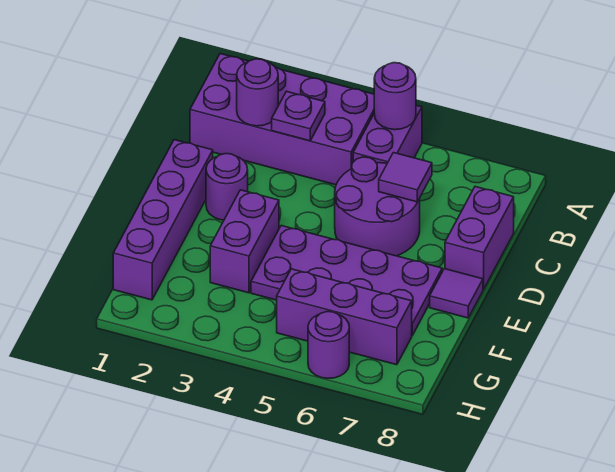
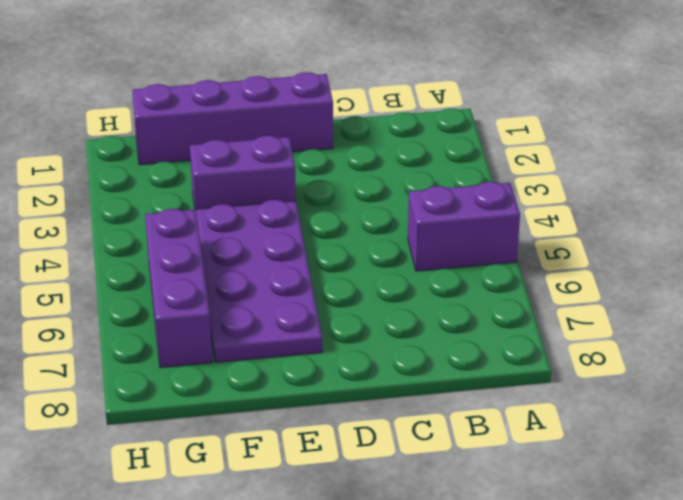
none -> purple brick A1:B4 level 1
none -> purple round brick C5:D6 level 1
none -> purple brick C8:D8 level 1

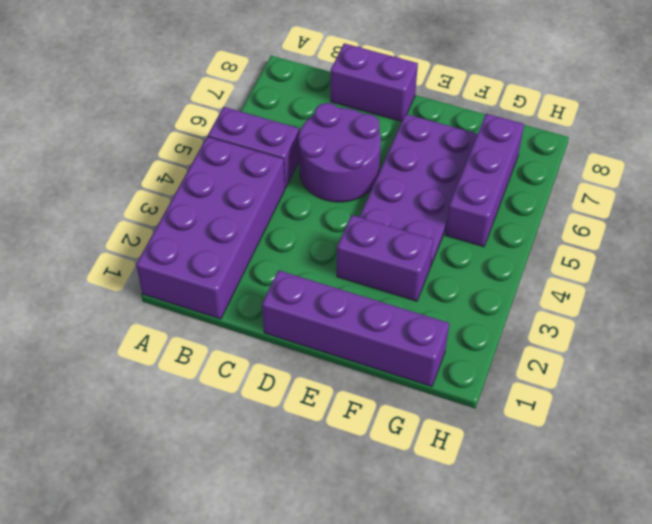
none -> purple round brick D2 level 1
none -> purple tile E8 level 1
none -> purple round brick H6 level 1

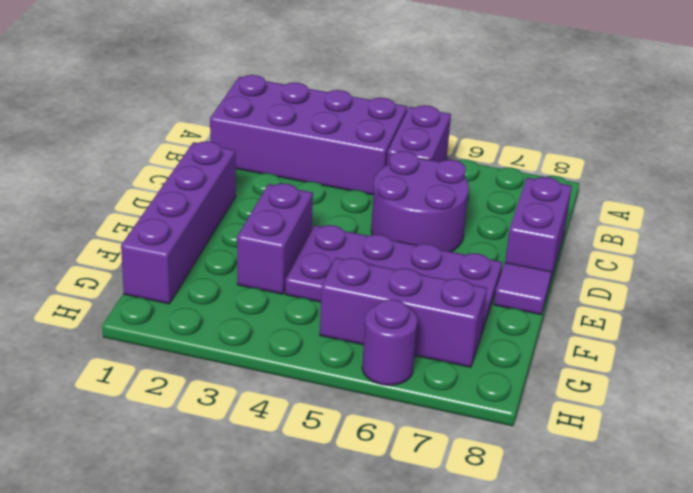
none -> purple round brick D2 level 1
none -> purple round brick A5 level 2
none -> purple round brick B2 level 2

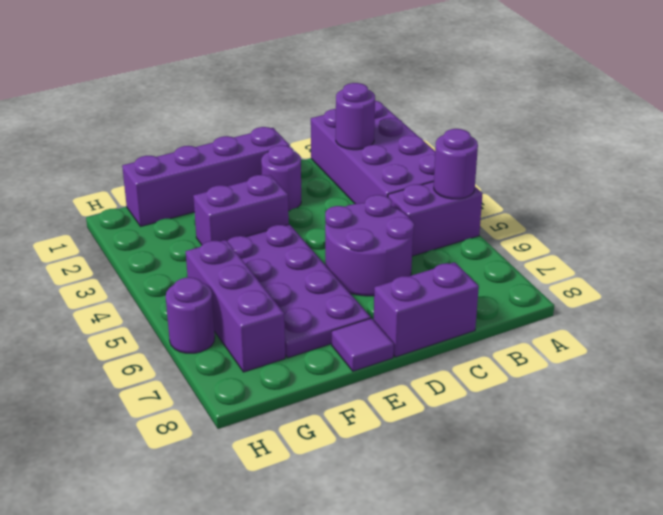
none -> purple plate B3 level 2
none -> purple tile C6 level 2

